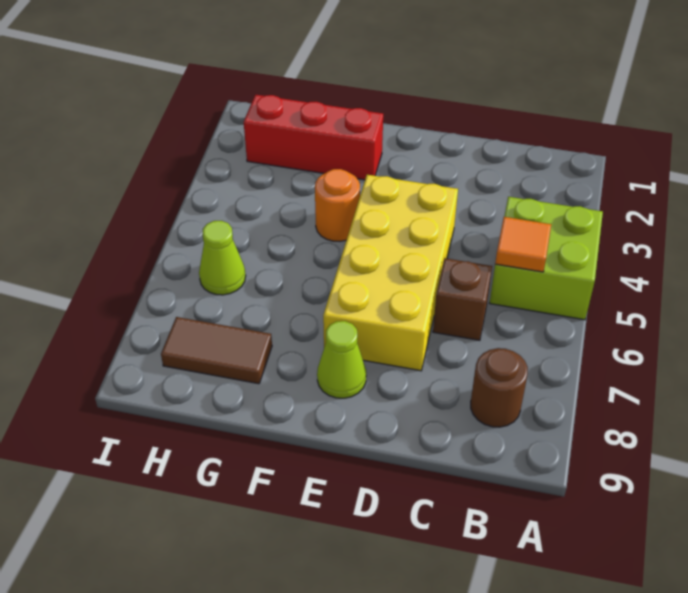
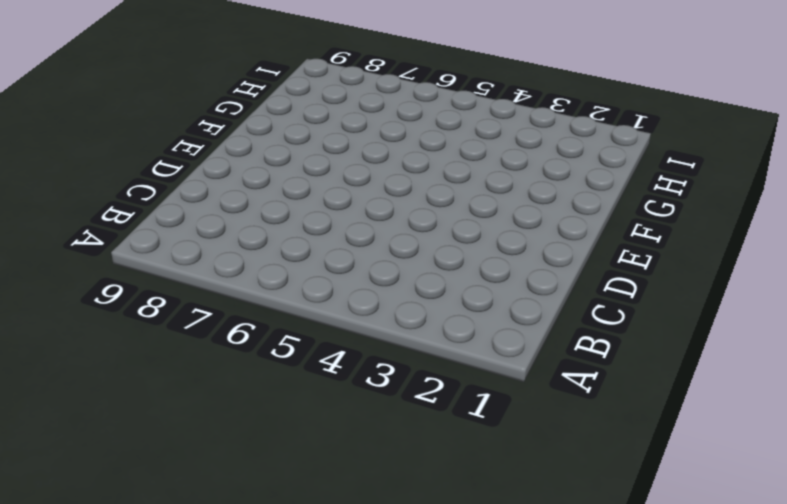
none -> lime brick A4:B5 level 1
none -> brown round brick B8 level 1

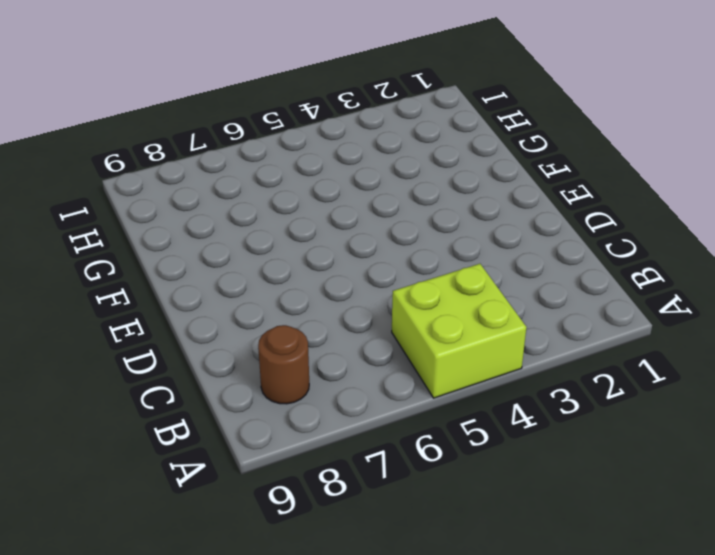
none -> brown brick C6 level 1
none -> yellow brick D4:E7 level 1

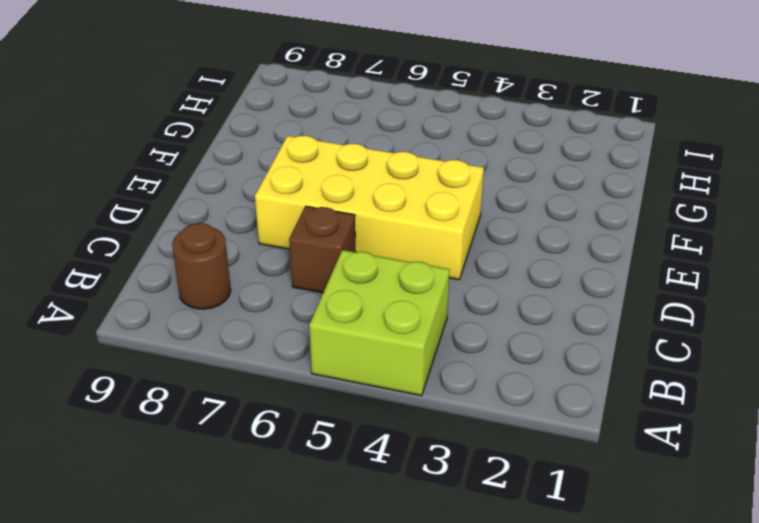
none -> lime cone E8 level 1
none -> red brick F2:H2 level 1

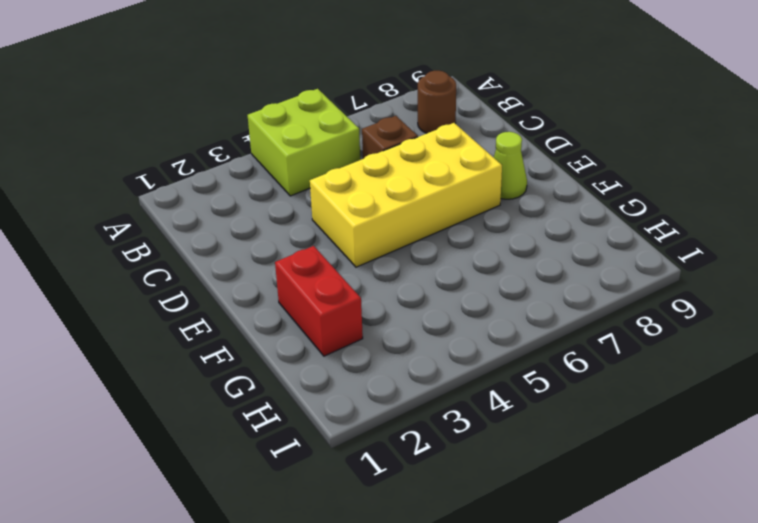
red brick F2:G2 level 1 -> red brick F2:H2 level 1
none -> orange round brick F4 level 1
none -> brown tile G8:H8 level 1

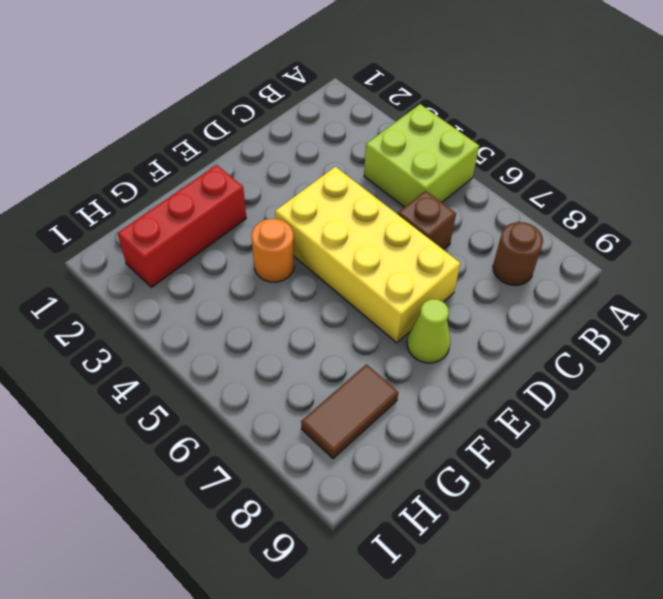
none -> lime cone H6 level 1
none -> orange tile B5 level 2

